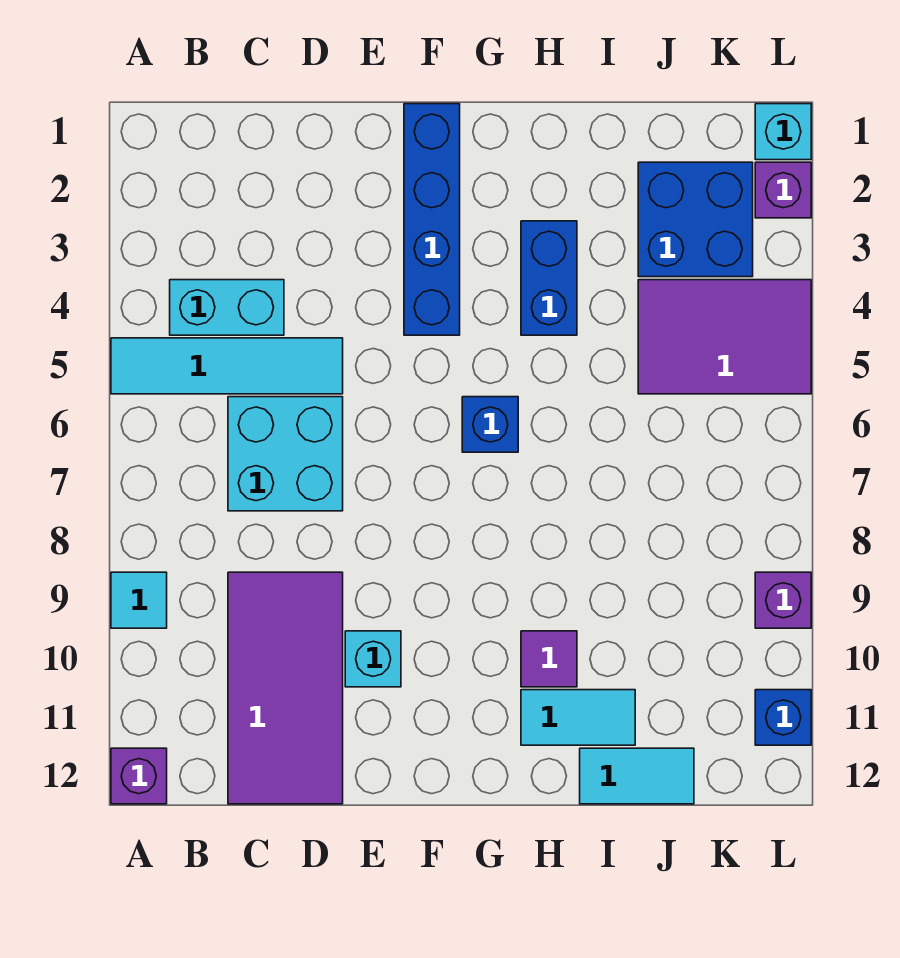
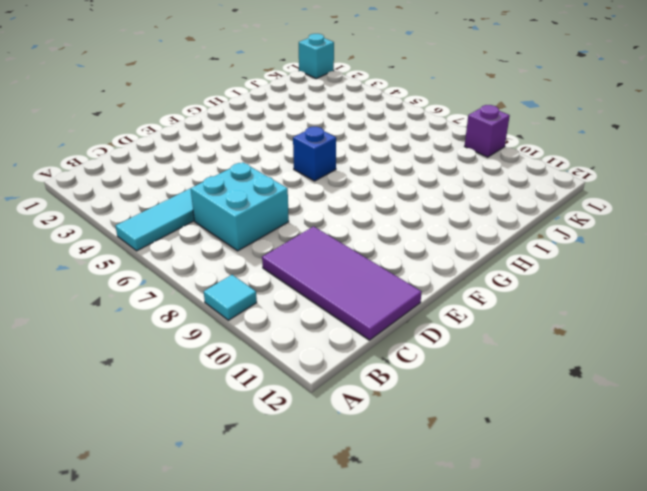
none -> purple brick A12 level 1
none -> cyan brick B4:C4 level 1
none -> cyan brick E10 level 1

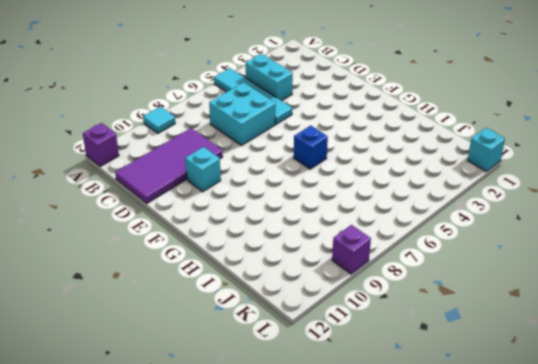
none -> blue brick F1:F4 level 1
none -> blue brick H3:H4 level 1
none -> purple tile H10 level 1

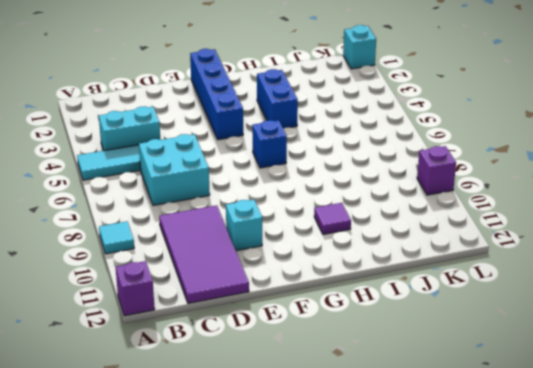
none -> cyan tile H11:I11 level 1
none -> cyan tile I12:J12 level 1
none -> blue brick J2:K3 level 1

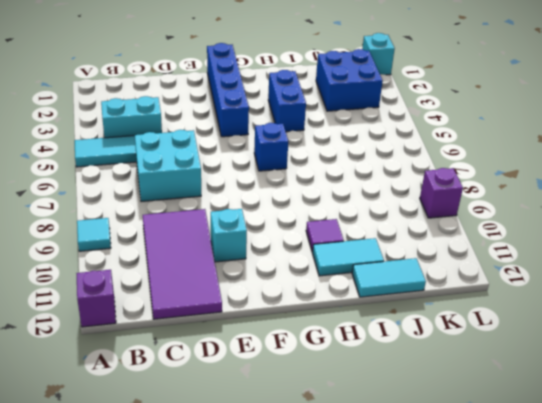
none -> purple tile J4:L5 level 1
none -> purple brick L2 level 1
none -> blue brick L11 level 1

